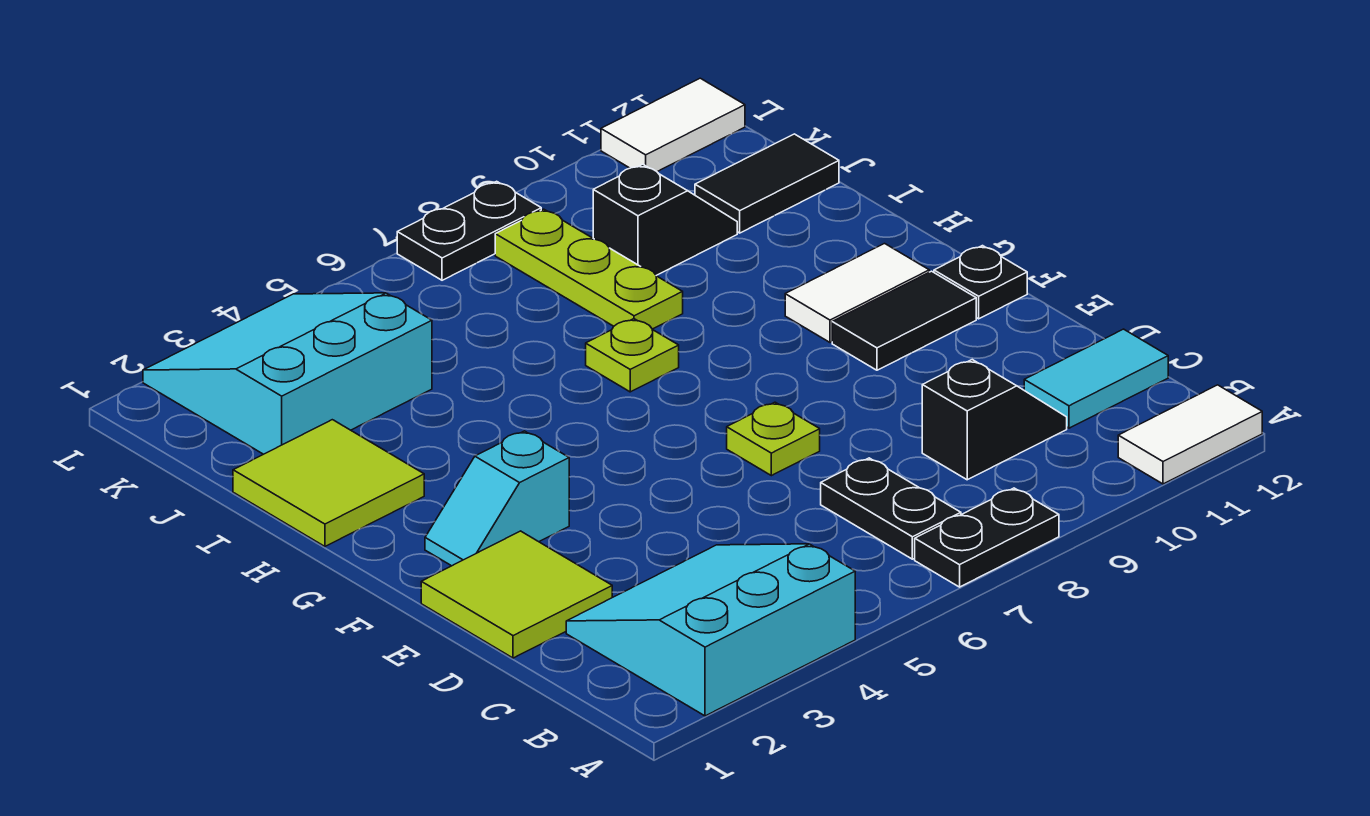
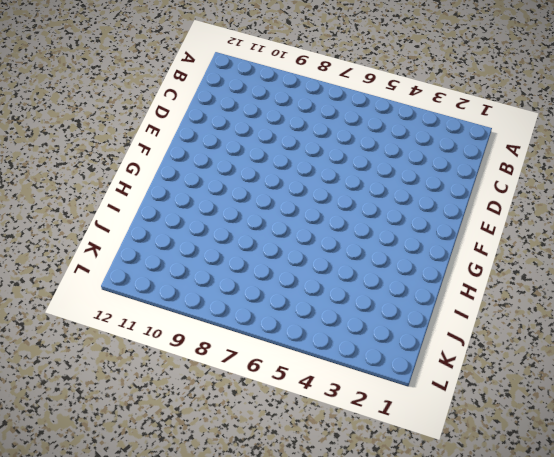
none -> cyan slope A2:C4 level 1 top A
none -> black plate A7:A8 level 1
none -> white tile A11:A12 level 1

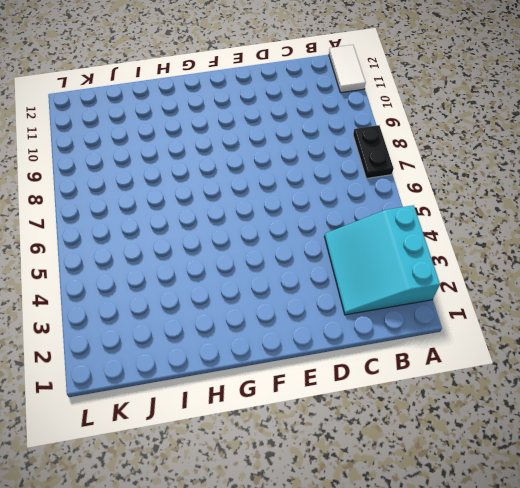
none -> black plate B7:C7 level 1
none -> black slope C9:C10 level 1 top 9
none -> cyan tile C11:C12 level 1

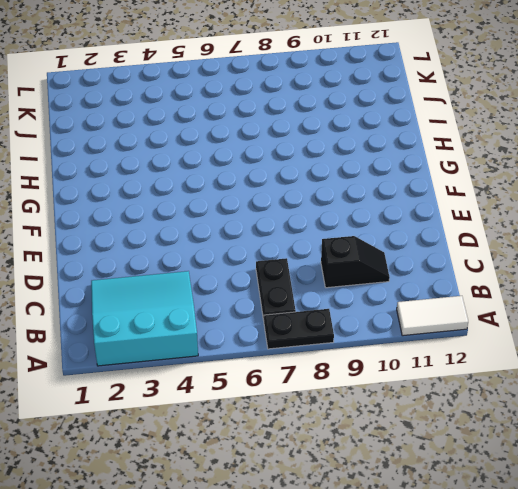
none -> cyan tile C11:C12 level 1
none -> lime tile D1:E2 level 1
none -> lime plate E7 level 1

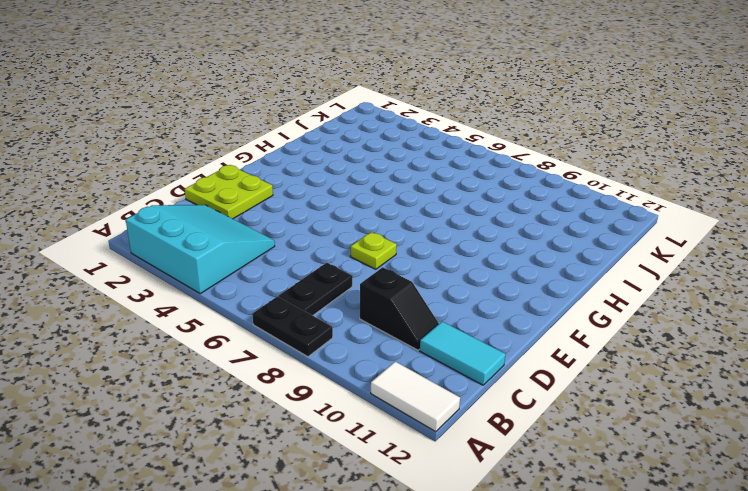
lime plate D1:E2 level 1 -> lime tile D1:E2 level 1
none -> cyan slope F2:F3 level 1 top 3
none -> black tile F10:F11 level 1
none -> black plate F12 level 1

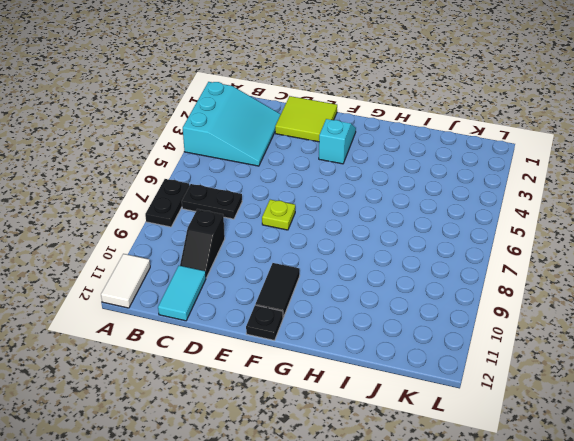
none -> white tile G10:G11 level 1
none -> lime tile H1:I2 level 1
none -> lime plate H7 level 1

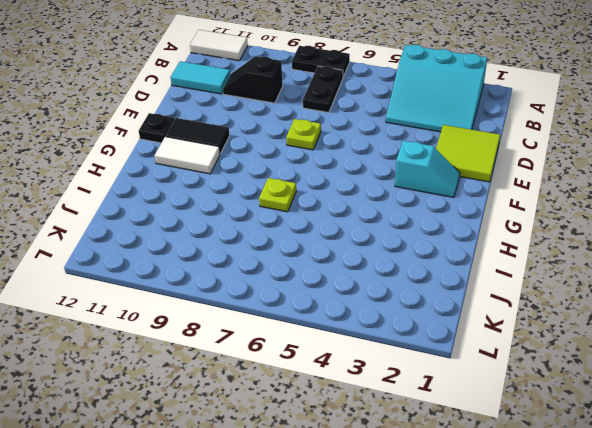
none -> lime tile H1:I2 level 1
none -> lime plate I8:K8 level 1
none -> cyan slope J2:L4 level 1 top J

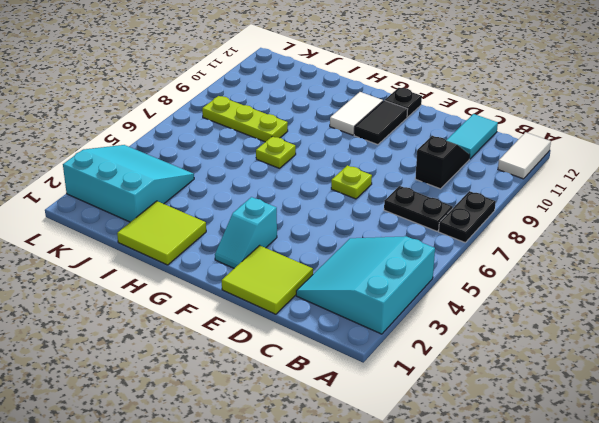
cyan slope J2:L4 level 1 top 2 -> cyan slope J2:L4 level 1 top J
none -> black slope J9:J10 level 1 top 9
none -> black tile J11:J12 level 1
none -> black plate L7:L8 level 1

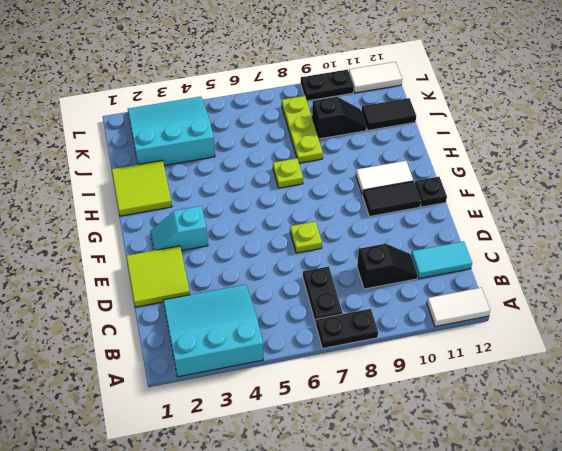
black plate L9:L10 level 1 -> black plate L7:L8 level 1

